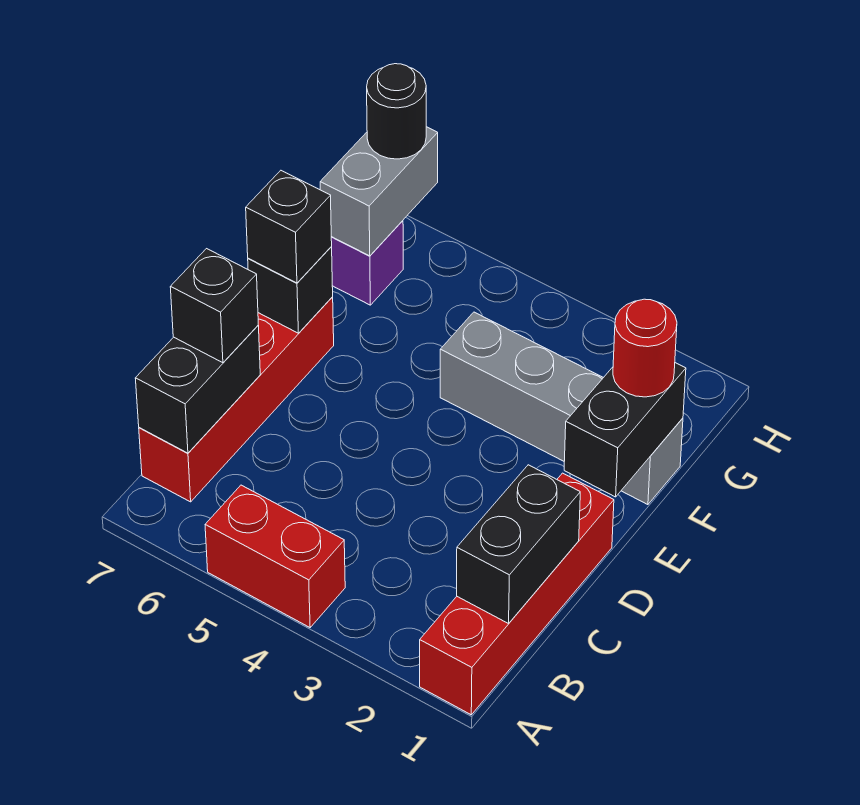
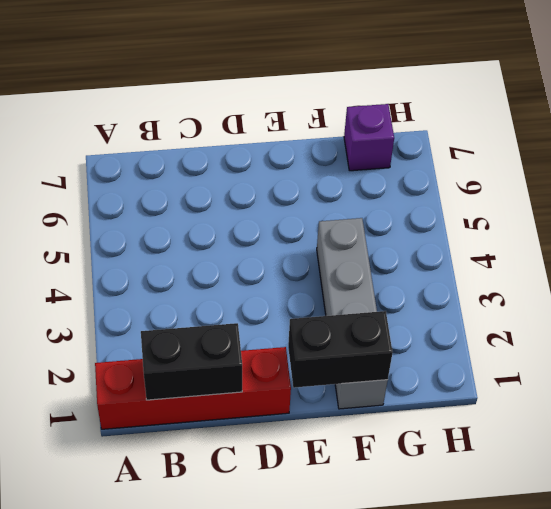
none -> red brick A4:A5 level 1
none -> red brick B7:E7 level 1
none -> black brick B7:C7 level 2

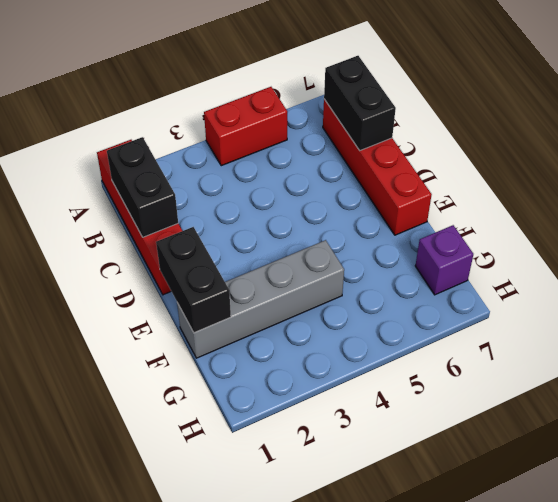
none -> black brick E7 level 2
none -> grey brick G7:H7 level 2
none -> black brick C7 level 3

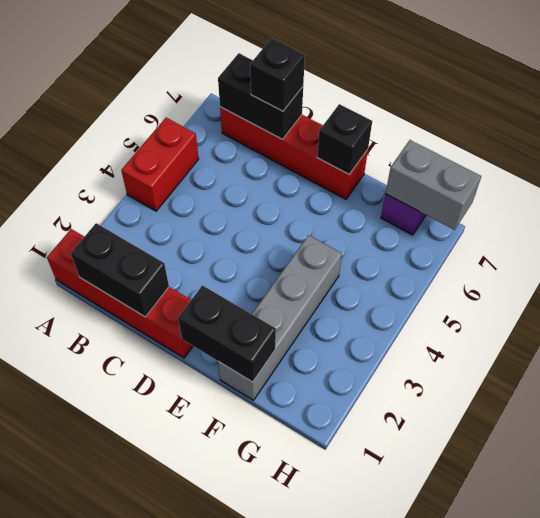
none -> black brick E7 level 3
none -> red round brick F1 level 3
none -> black round brick H7 level 3

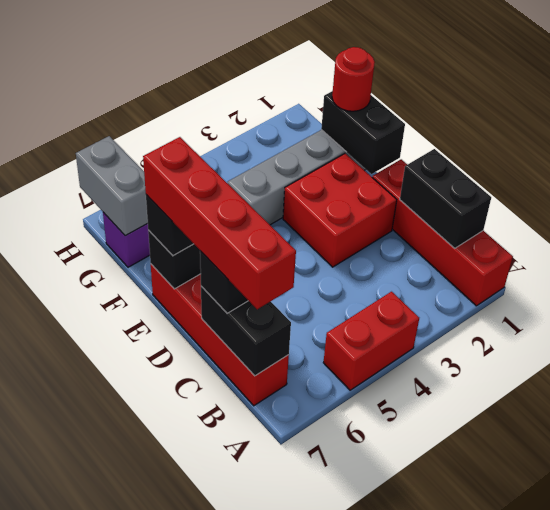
red brick B7:E7 level 4 -> none
red brick D2:E3 level 1 -> none
none -> black round brick H7 level 3

